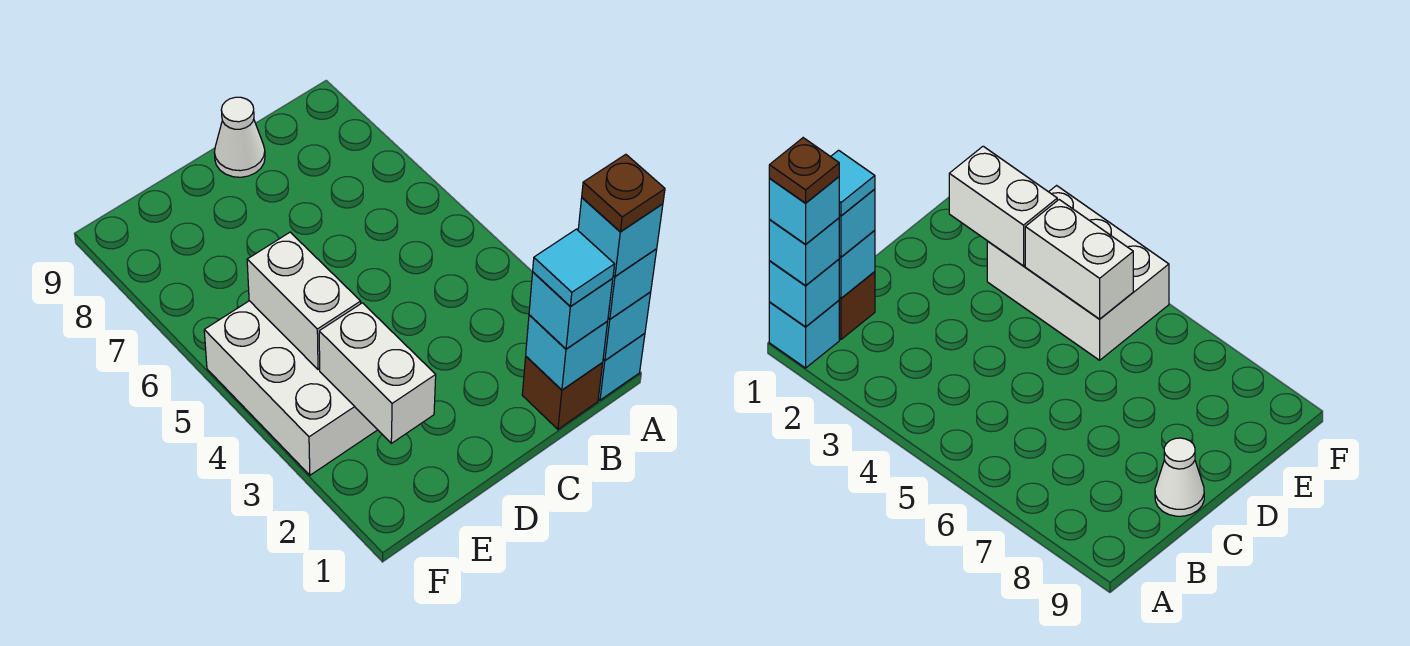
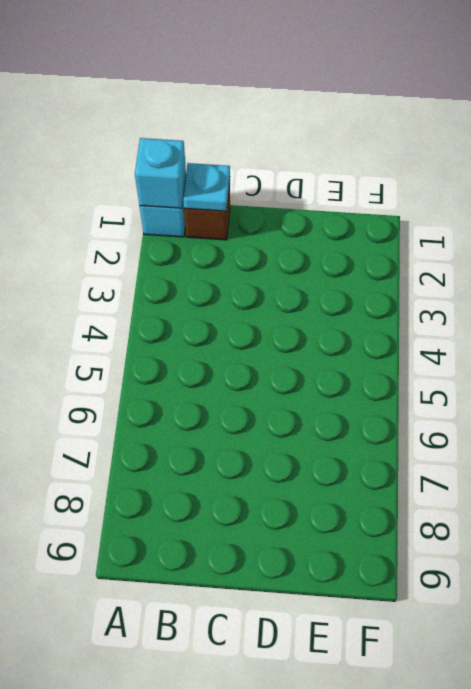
cyan plate B1 level 2 -> cyan brick B1 level 2
none -> white cone C9 level 1
none -> white brick E3:F5 level 1
none -> white brick E2:E3 level 2

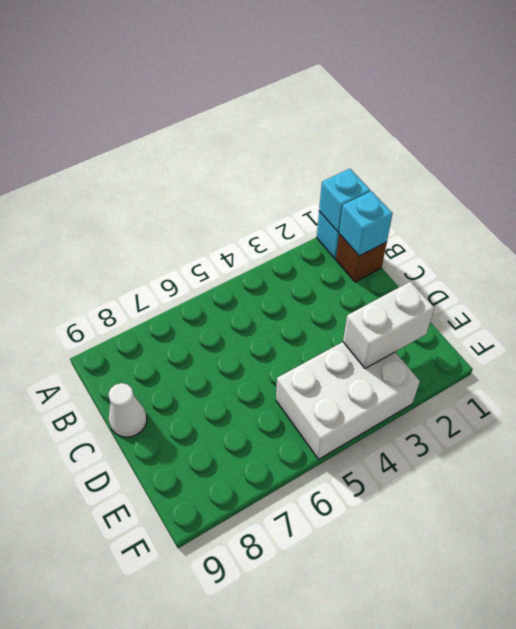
none -> white brick E4:E5 level 2
none -> cyan brick A1 level 3
none -> cyan brick B1 level 3

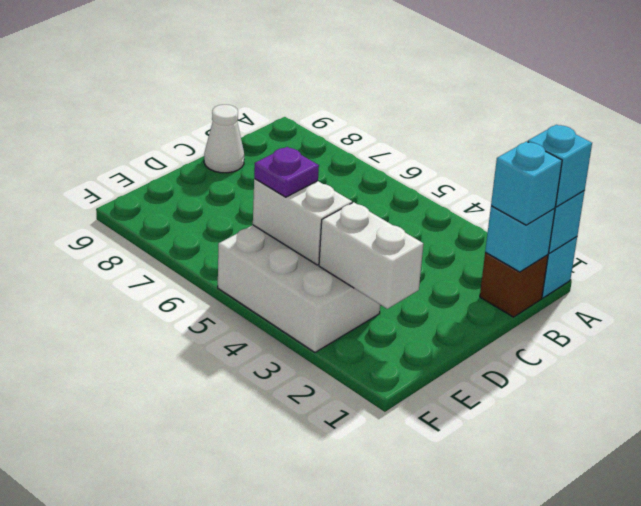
purple plate E5 level 3 -> none
none -> cyan brick A1 level 4
none -> cyan tile B1 level 4
none -> brown plate A1 level 5

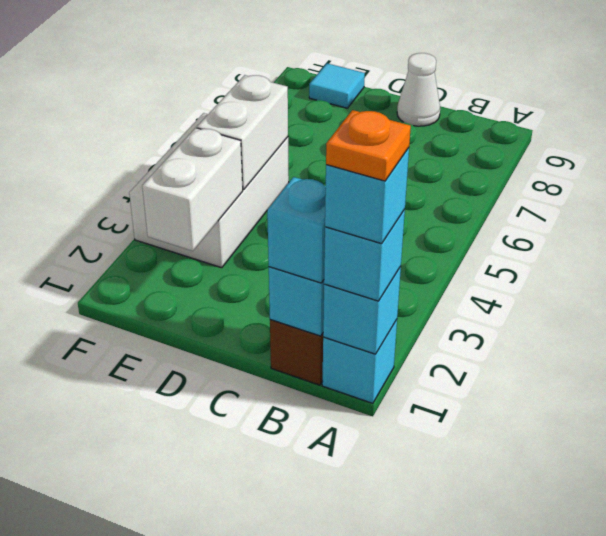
orange plate A1 level 5 -> brown plate A1 level 5
cyan tile E9 level 1 -> cyan tile B1 level 4

